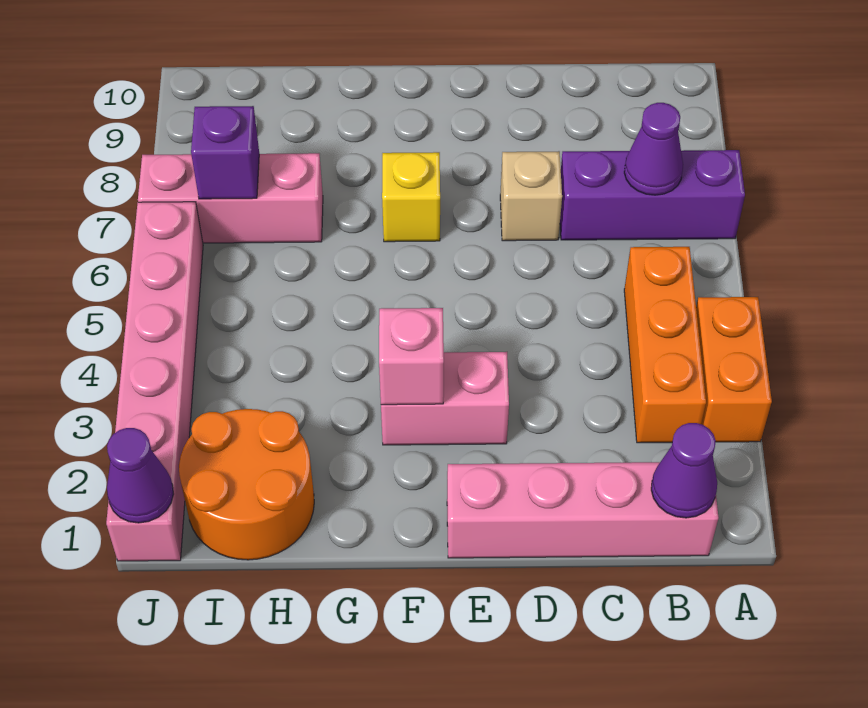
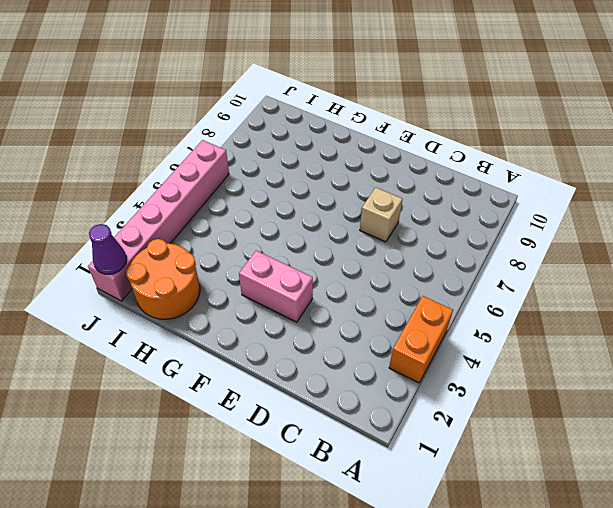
none -> purple brick A7:C7 level 1
none -> pink brick B1:E1 level 1
none -> orange brick B3:B5 level 1

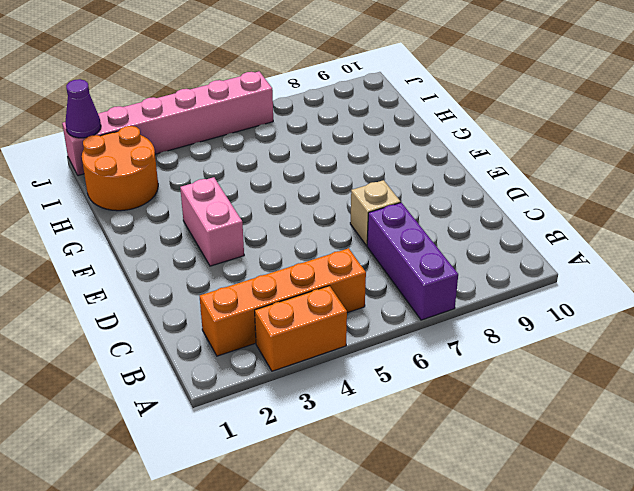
orange brick B2:B5 level 1 -> orange brick B3:B5 level 1
none -> pink brick B1:E1 level 1
none -> yellow brick F7 level 1
none -> pink brick H7:J7 level 1

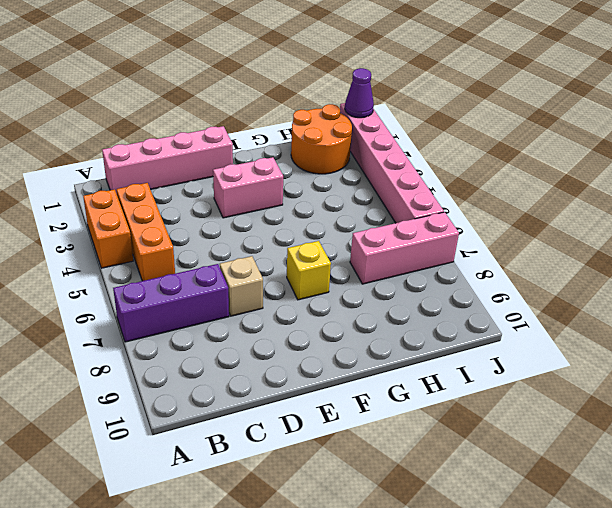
none -> purple cone B1 level 2
none -> purple cone B7 level 2
none -> pink brick F3 level 2

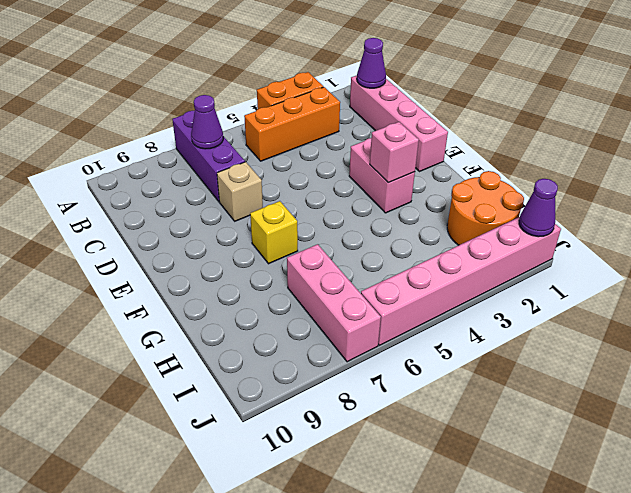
none -> purple brick I7 level 2

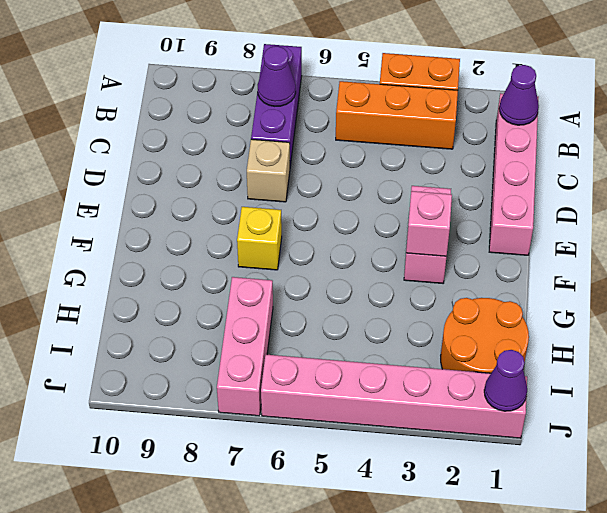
none -> purple brick I7 level 2

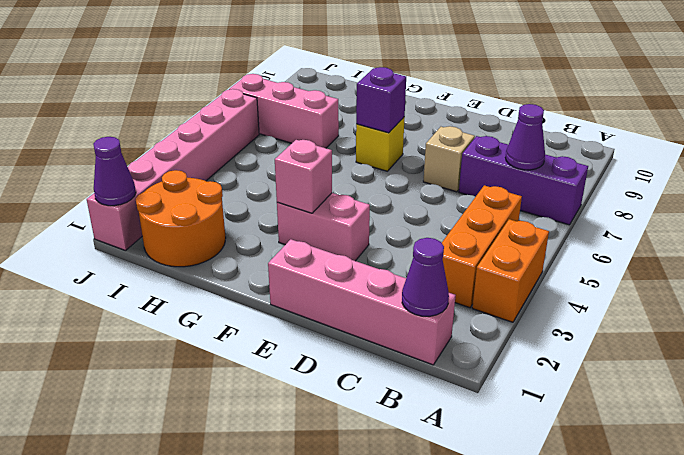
purple brick F7 level 2 -> purple brick I7 level 2

